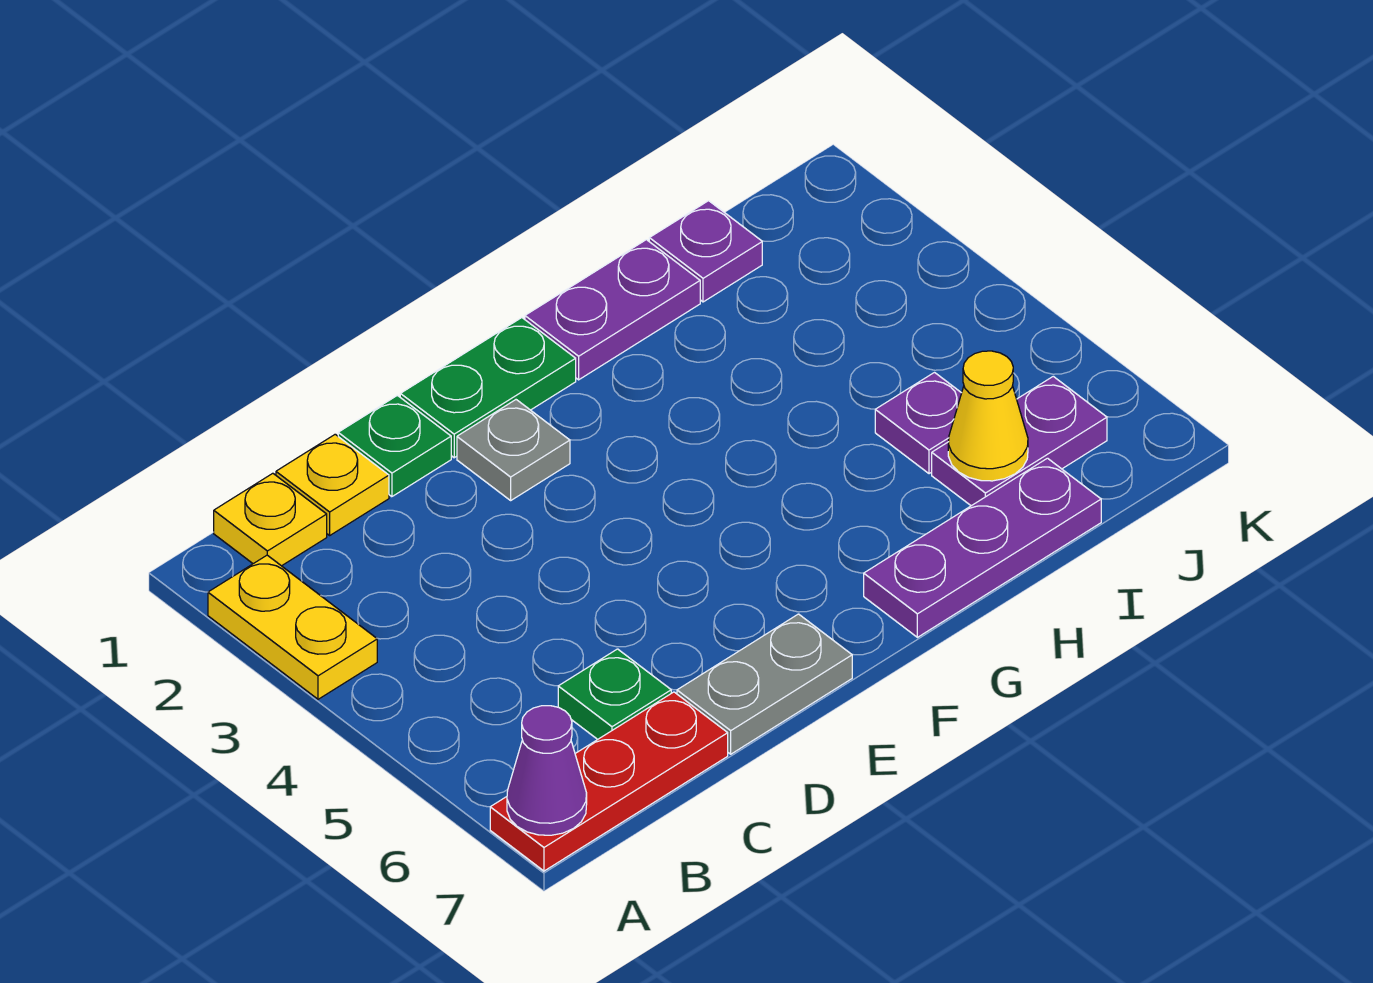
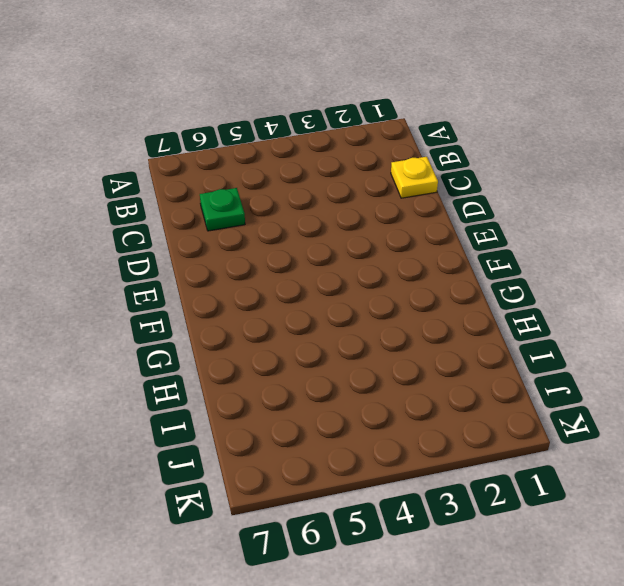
none -> yellow plate A2:A3 level 1
none -> red plate A7:C7 level 1
none -> yellow plate B1 level 1

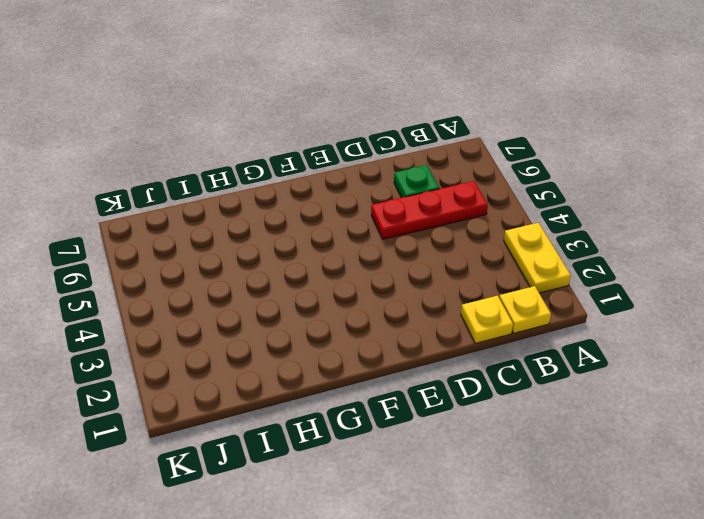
red plate B5:D5 level 1 -> red plate A7:C7 level 1
none -> green plate D1 level 1
none -> grey plate D7:E7 level 1
none -> green plate E1:F1 level 1

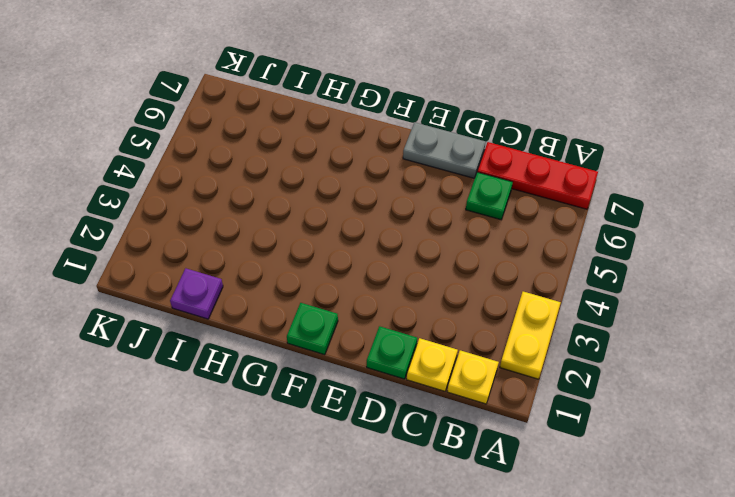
green plate F1 level 1 -> green plate E1:F1 level 1
none -> grey plate E2 level 1
none -> purple plate G1:H1 level 1
none -> purple plate G7:I7 level 1

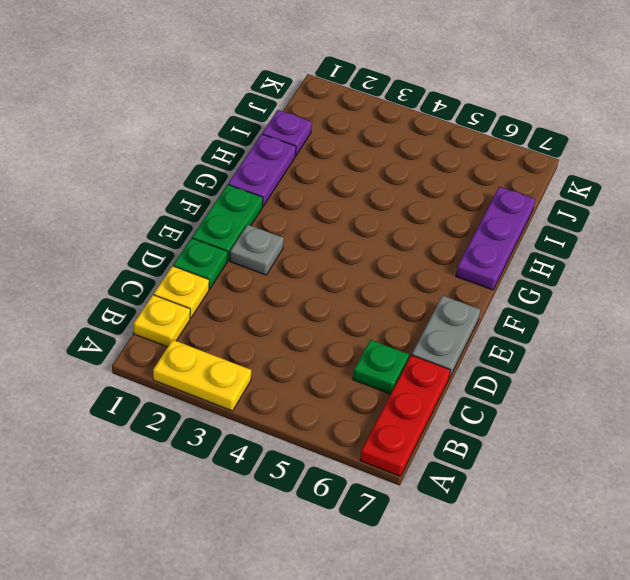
none -> purple plate I5 level 1
none -> purple plate I6:J6 level 1
none -> purple cone A7 level 2

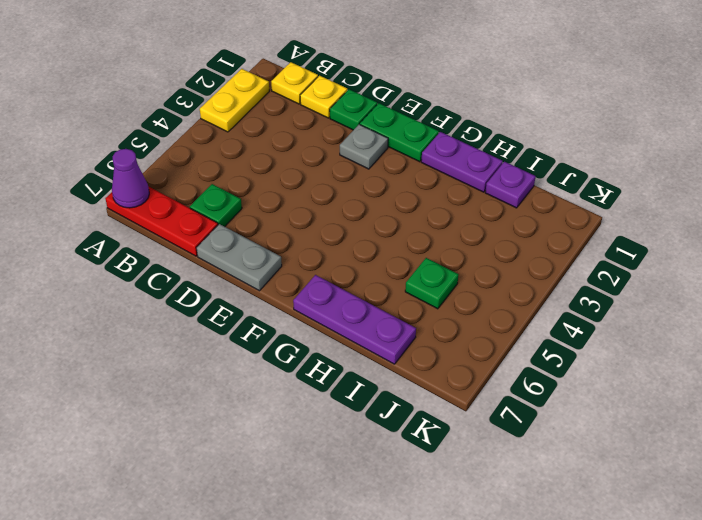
green plate I5 level 1 -> purple plate I5 level 1
none -> purple plate I6:J6 level 1
none -> yellow cone I6 level 2

